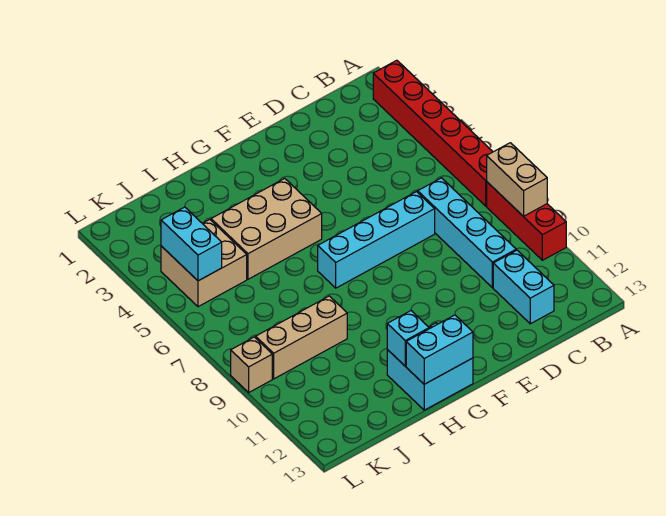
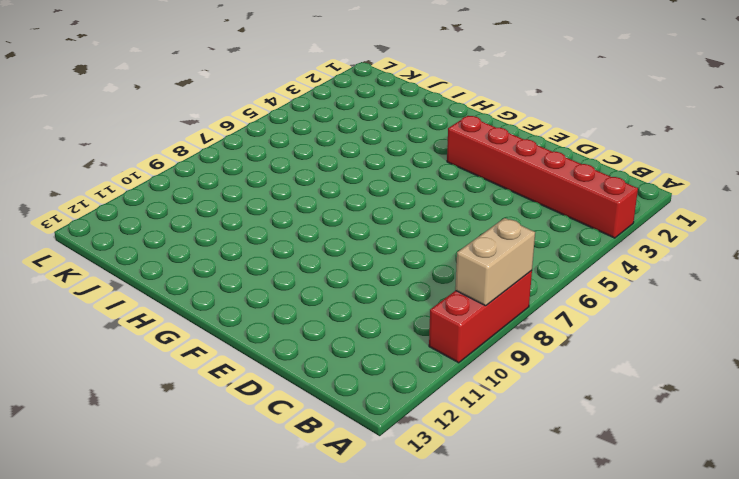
red brick A3:F3 level 1 -> red brick A2:A7 level 1
none -> cyan brick C7:C10 level 1
none -> cyan brick C11:C12 level 1
none -> cyan brick D7:G7 level 1

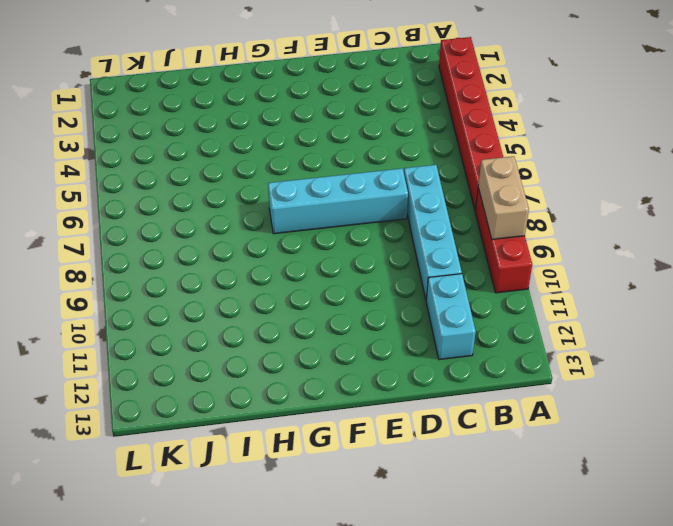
none -> tan brick G4:I5 level 1
none -> cyan brick G12:H13 level 1
none -> tan brick I9:K9 level 1

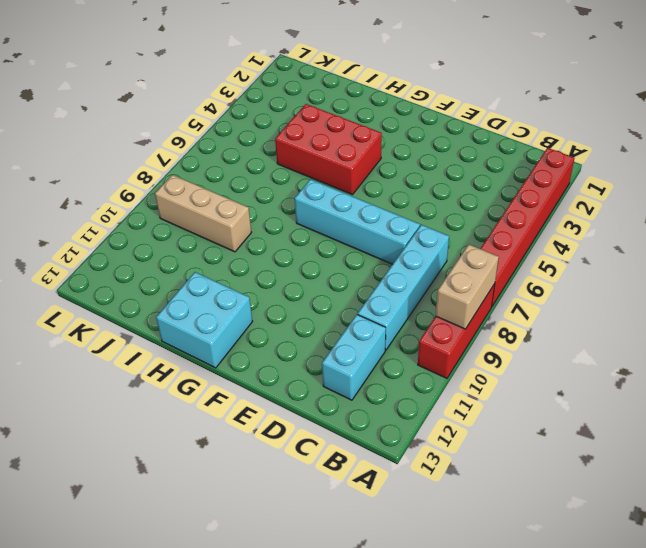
red brick G4:I5 level 1 -> tan brick G4:I5 level 1
none -> tan brick J4:K5 level 1
none -> tan brick L9 level 1
none -> cyan brick G13:H13 level 2

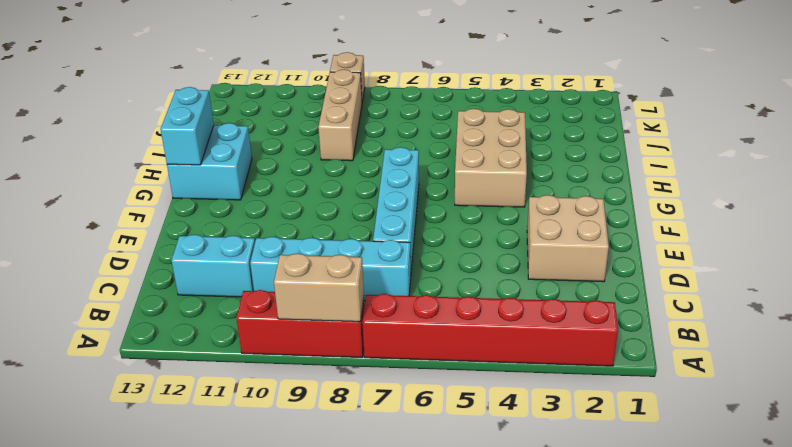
tan brick D2:E3 level 1 -> tan brick J4:K5 level 1
none -> cyan brick H12 level 2
none -> cyan brick K4:K5 level 2

